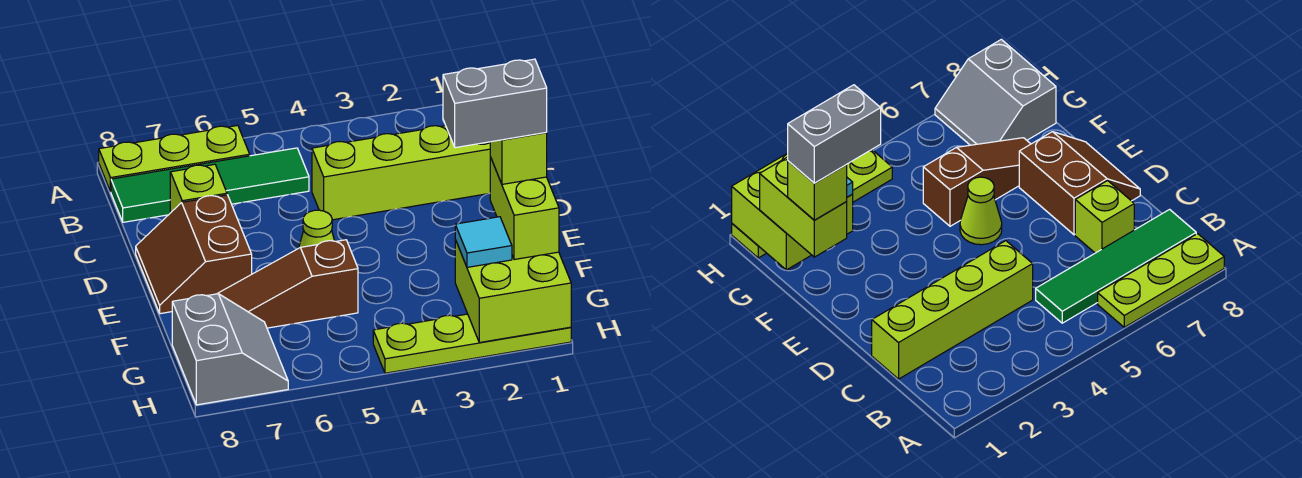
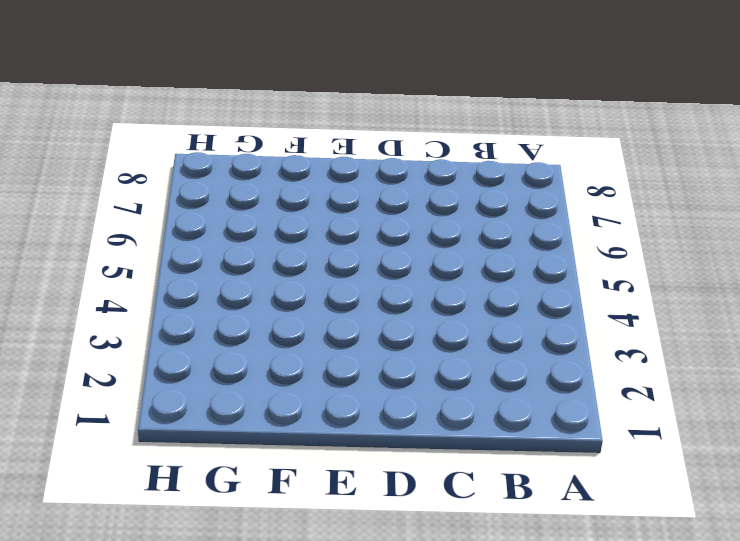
none -> lime plate A6:A8 level 1
none -> green tile B5:B8 level 1
none -> lime brick C1:C4 level 1

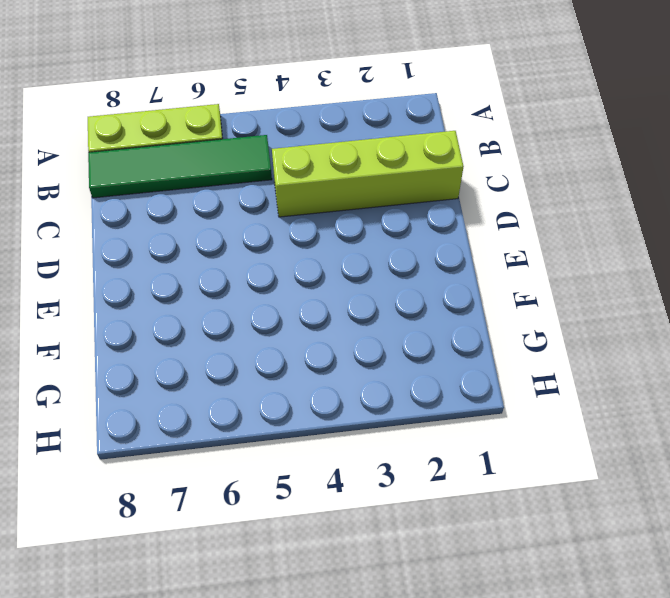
none -> lime brick C7 level 1
none -> brown slope D7:E8 level 1 top 7
none -> lime cone E5 level 1

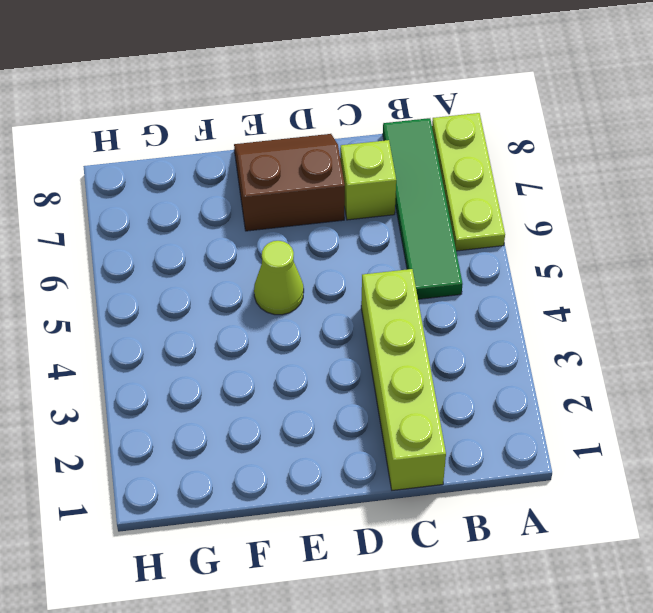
none -> brown slope F5:F7 level 1 top 5
none -> grey slope G7:H8 level 1 top 8
none -> lime plate H1:H4 level 1

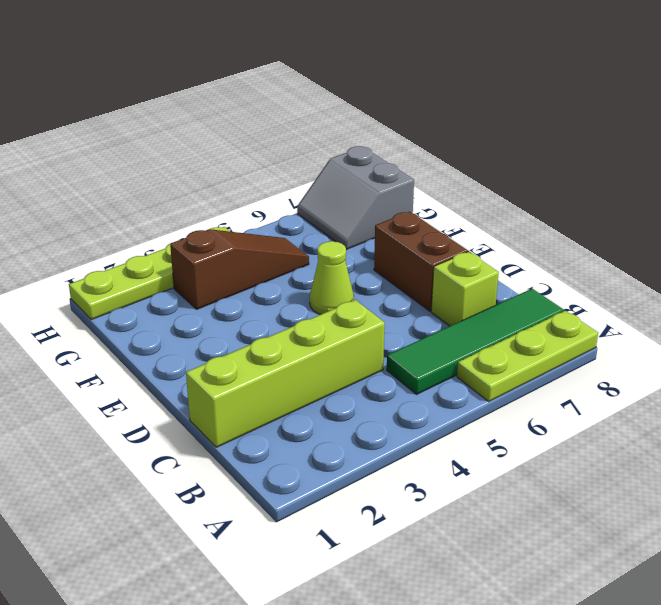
brown slope G3:G5 level 1 top 3 -> brown slope F5:F7 level 1 top 5
none -> lime brick G1:H2 level 2
none -> lime brick F1:G1 level 3
none -> cyan tile G2 level 3

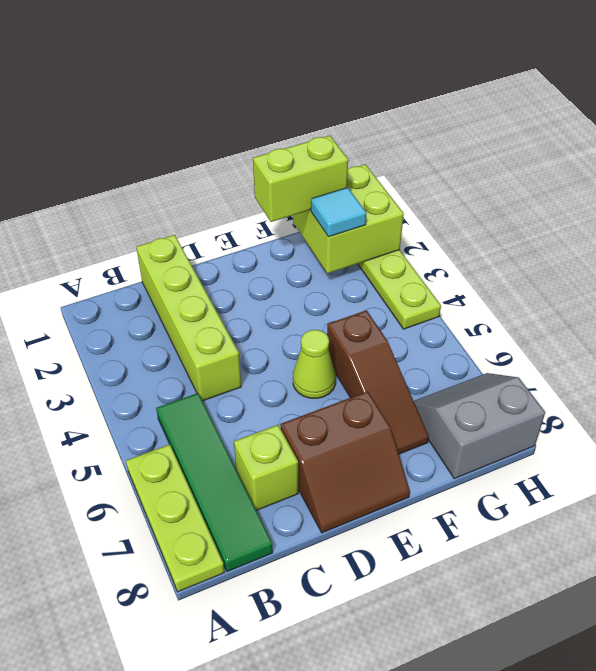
none -> lime brick F1 level 4
none -> grey brick F1:F2 level 5

